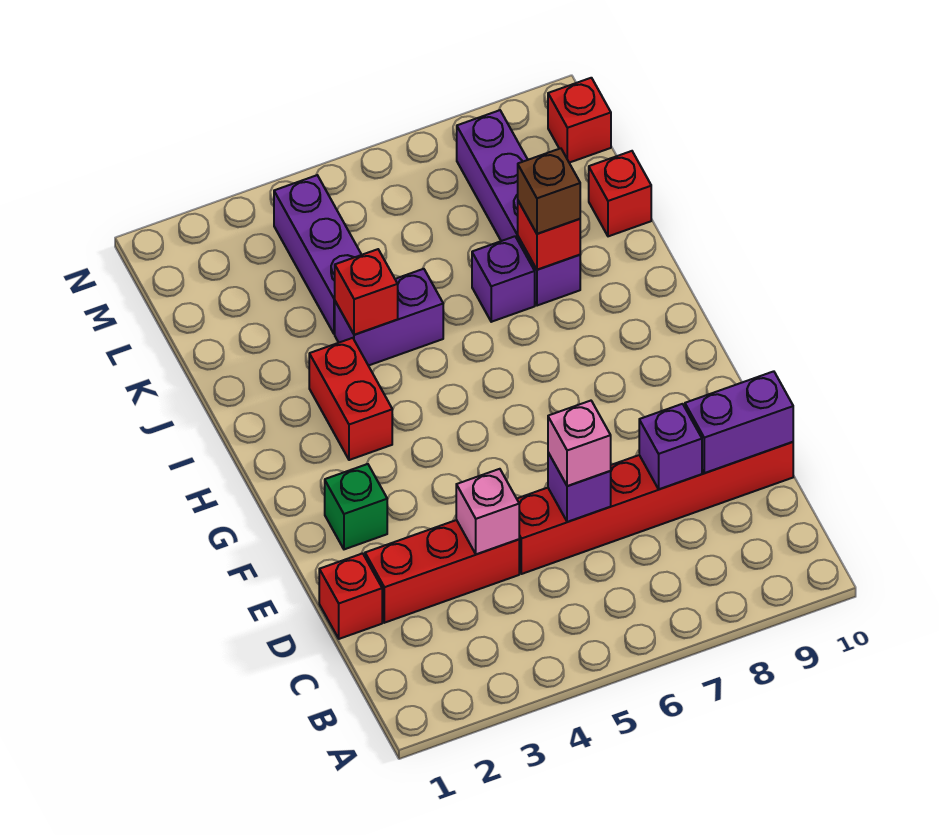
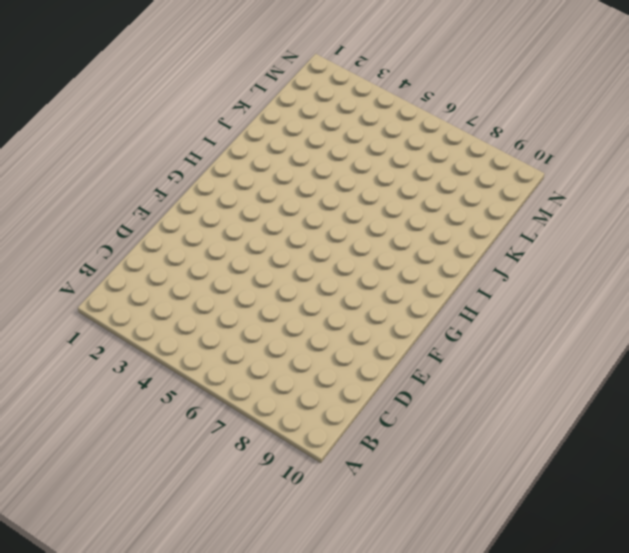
none -> red brick D1 level 1
none -> red brick D2:D4 level 1
none -> red brick D5:D10 level 1

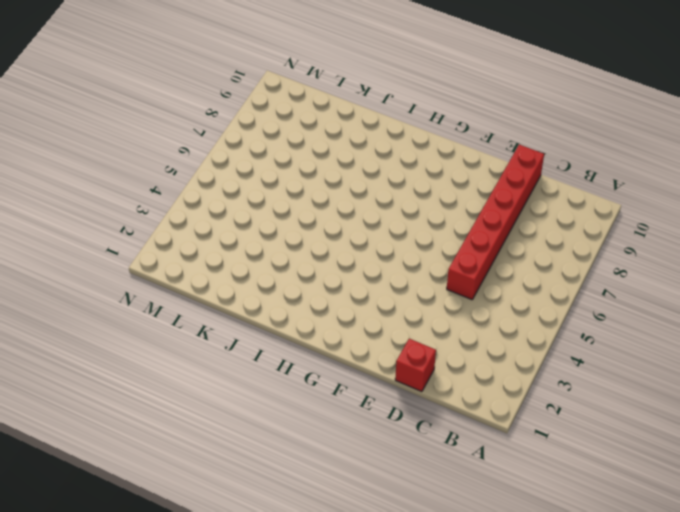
none -> red brick D2:D4 level 1
none -> green brick F2 level 1
none -> red brick H3:I3 level 1

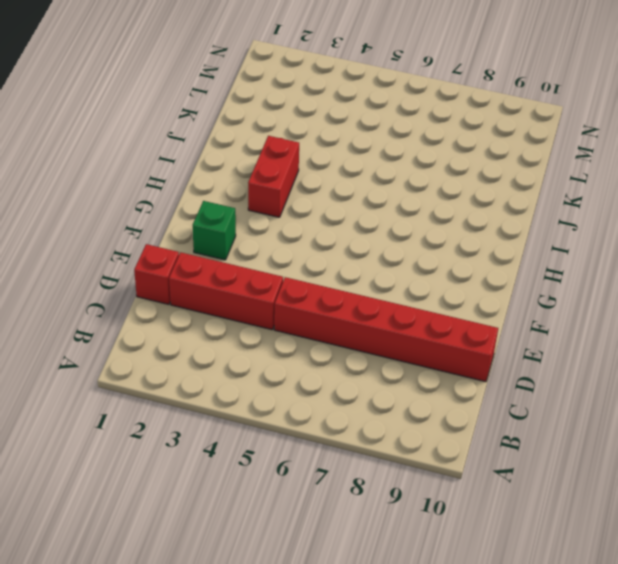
none -> purple brick J4:J5 level 1
none -> purple brick J7 level 1
none -> purple brick J8:M8 level 1

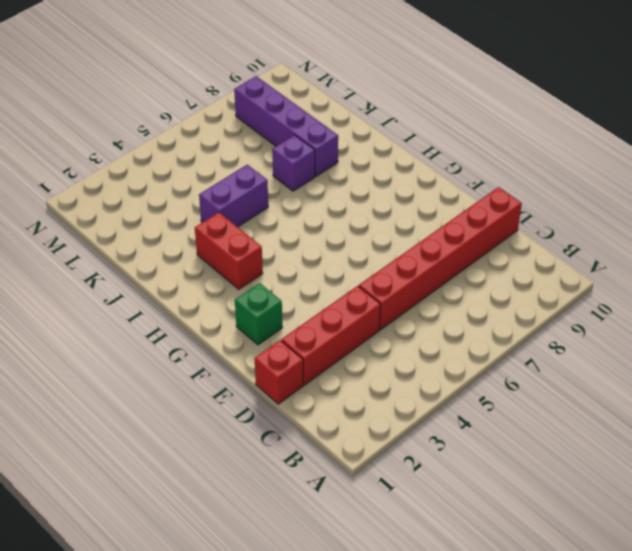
none -> purple brick K4:M4 level 1
none -> red brick K10 level 1
none -> red brick M10 level 1

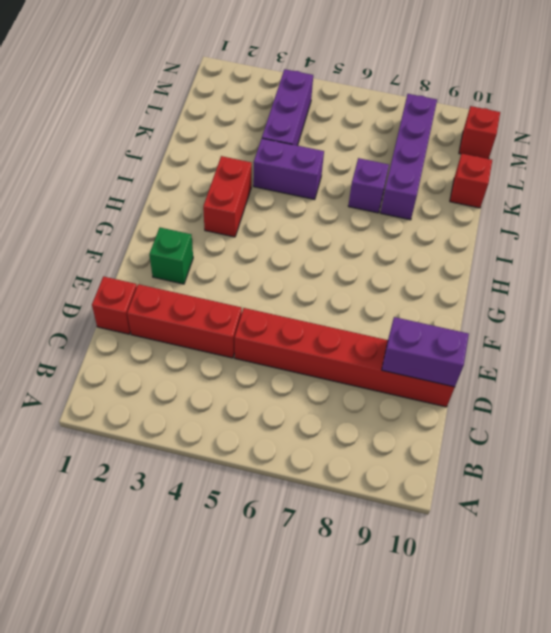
none -> pink brick D4 level 2
none -> purple brick D6 level 2
none -> purple brick D8 level 2

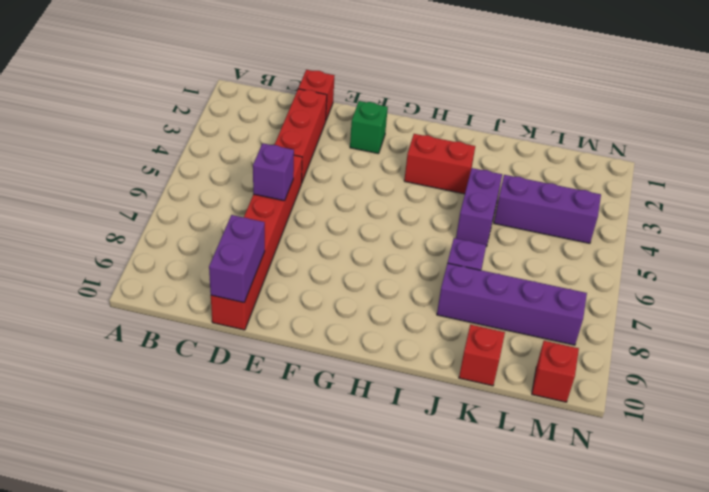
none -> pink brick D4 level 2
none -> purple brick D8 level 2
none -> red brick J4 level 2

